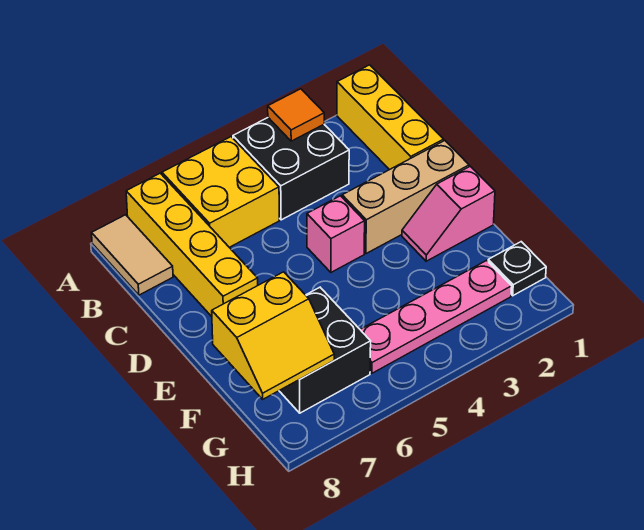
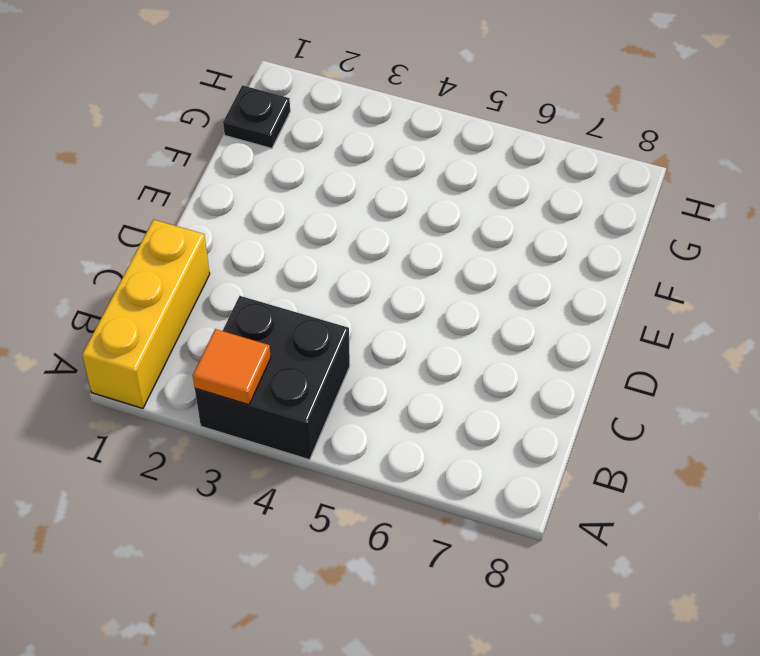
none -> yellow brick A5:B6 level 1
none -> yellow brick A7:D7 level 1
none -> tan tile A8:B8 level 1

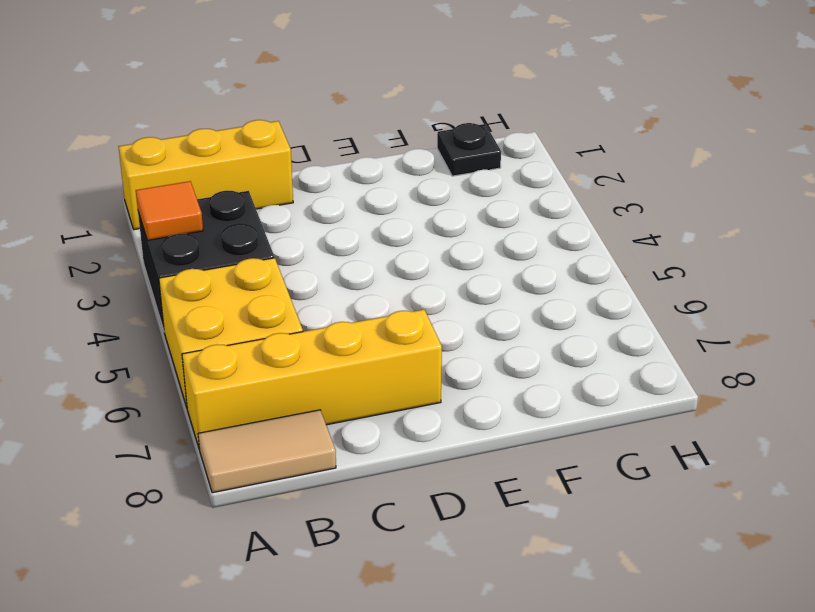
none -> tan brick D1:D3 level 1
none -> pink brick D4 level 1
none -> pink slope E1:E2 level 1 top 1

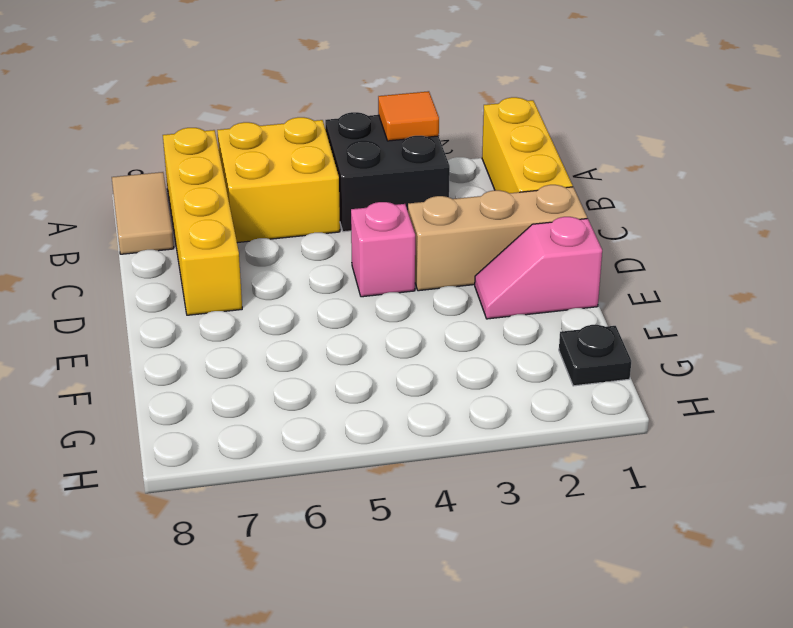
none -> black brick F6:G7 level 1
none -> pink plate G2:G5 level 1
none -> yellow slope F7:G8 level 2 top F

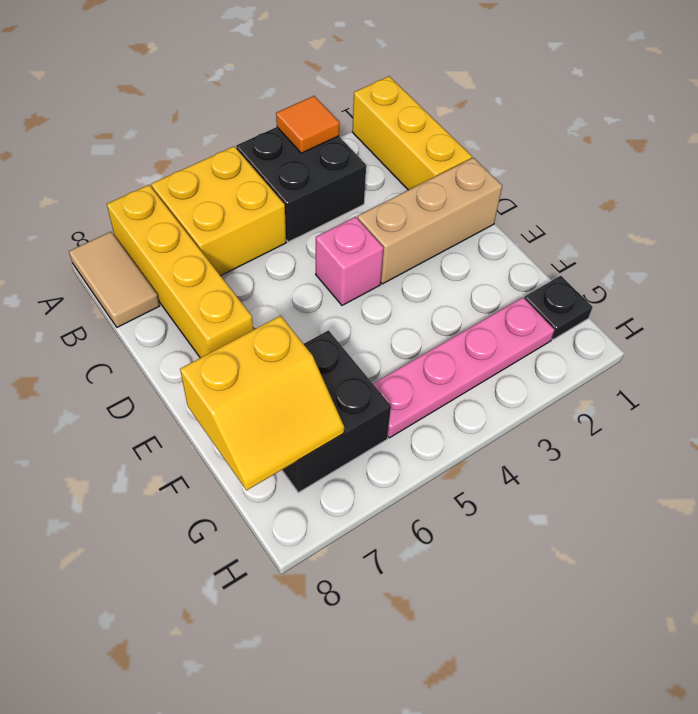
none -> pink slope E1:E2 level 1 top 1

